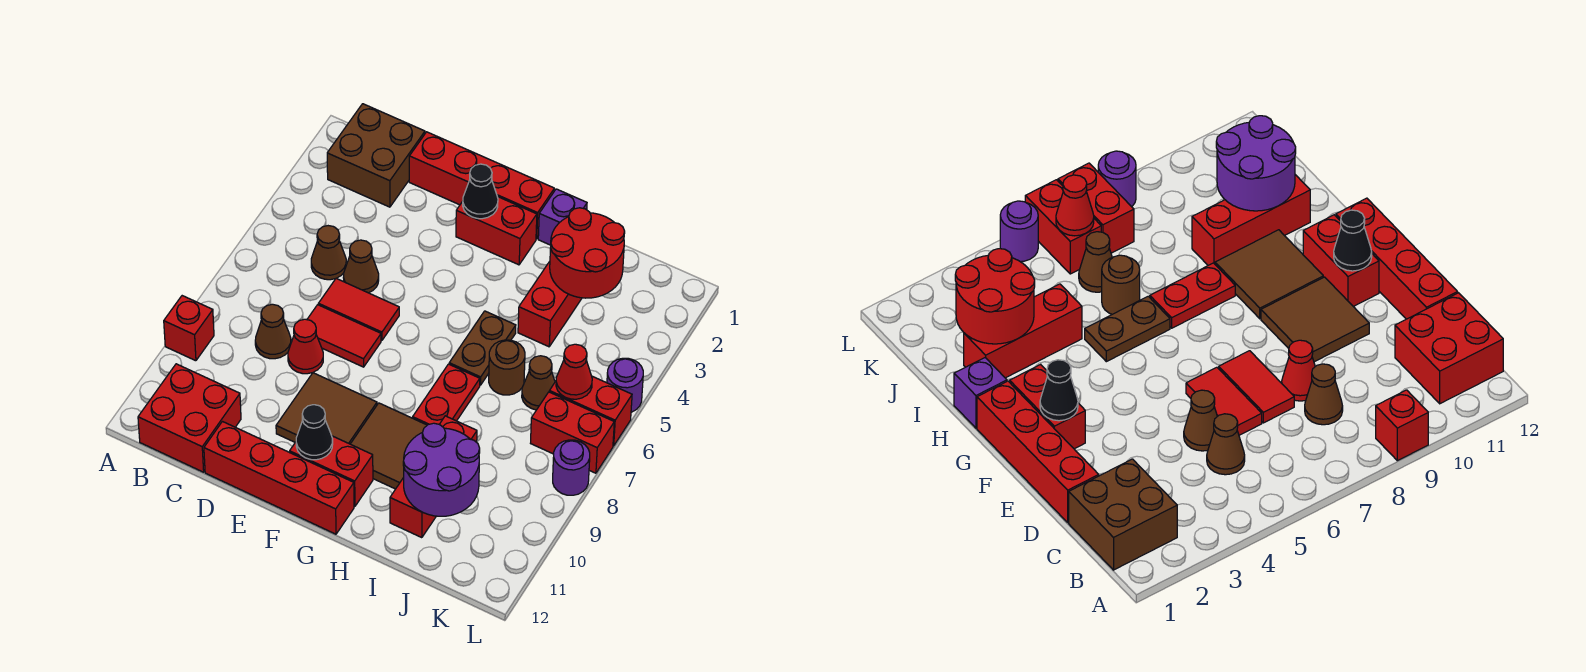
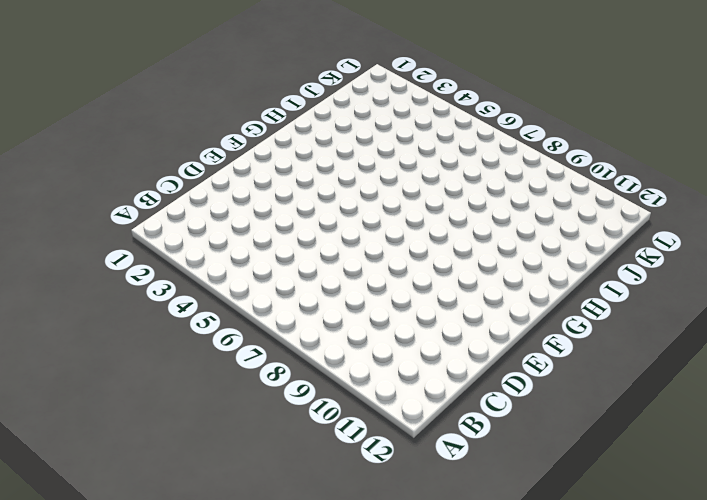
none -> red brick A9 level 1
none -> brown brick B1:C2 level 1
none -> red brick B11:C12 level 1
none -> brown cone C5 level 1

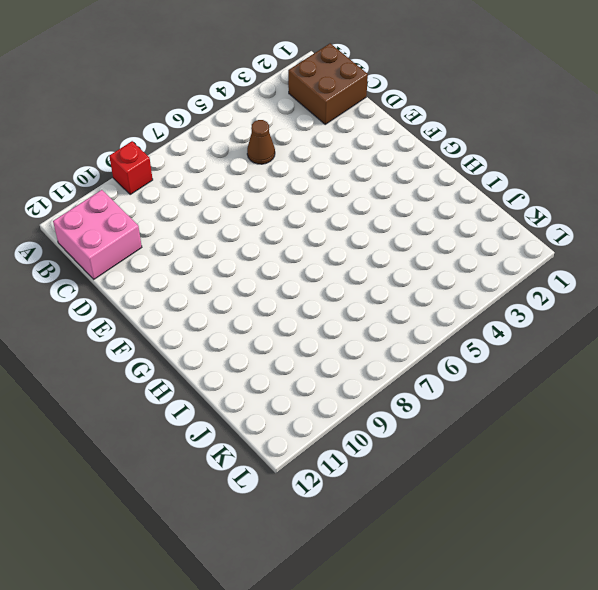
pink brick B11:C12 level 1 -> red brick B11:C12 level 1
none -> brown cone C8 level 1
none -> red brick D1:G1 level 1
none -> brown cone D5 level 1
none -> red tile D6:E6 level 1

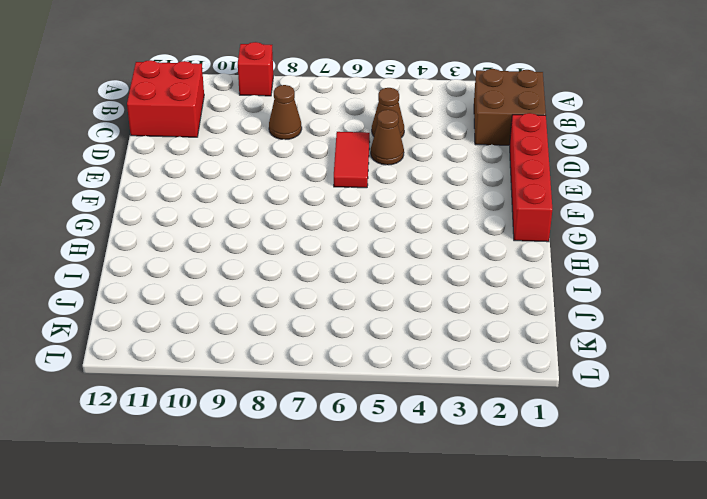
none -> red tile D7:E7 level 1
none -> red cone D8 level 1
none -> red brick D12:G12 level 1
none -> brown tile E9:F10 level 1

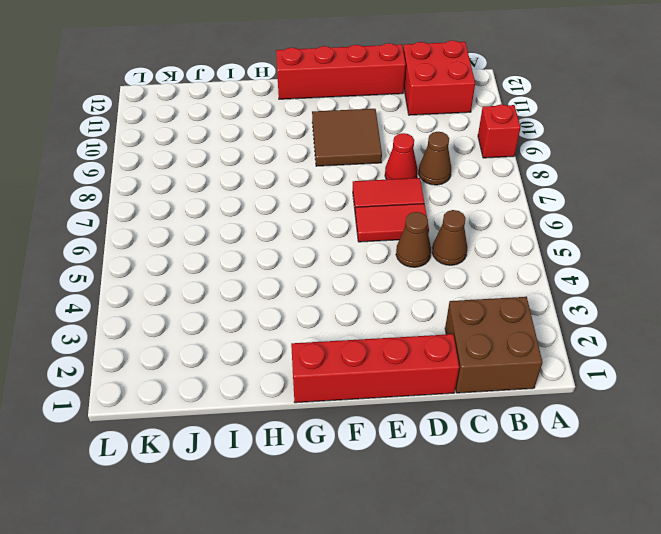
none -> red brick F2:G2 level 1
none -> red brick F11:G11 level 1
none -> brown tile G9:H10 level 1
none -> purple brick H1 level 1

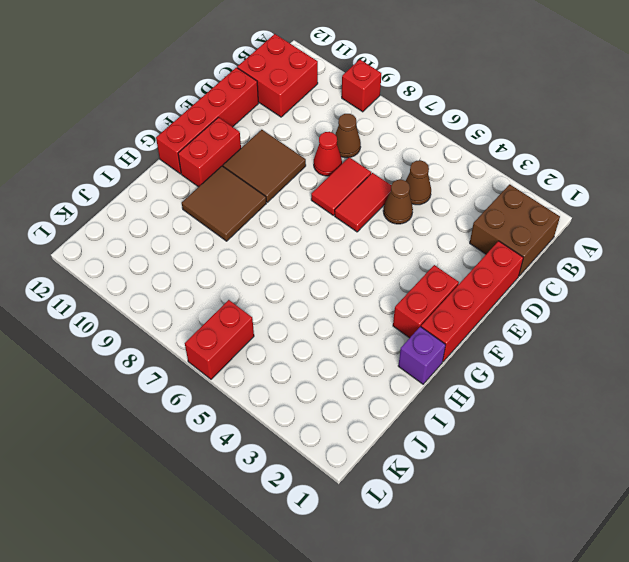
none -> brown plate H5:H6 level 1
none -> red plate H7:H8 level 1
none -> red brick I2:I4 level 1
none -> brown round brick I6 level 1

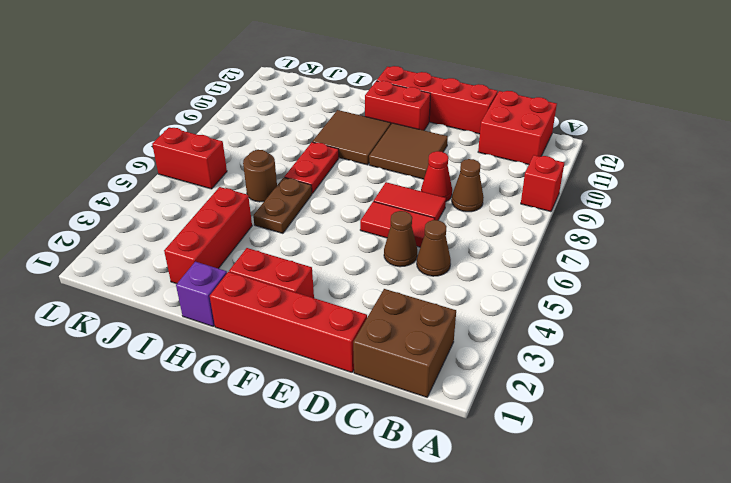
none -> red brick I9:I11 level 1
none -> brown cone J6 level 1
none -> red brick K7:L7 level 1
none -> purple round brick L5 level 1

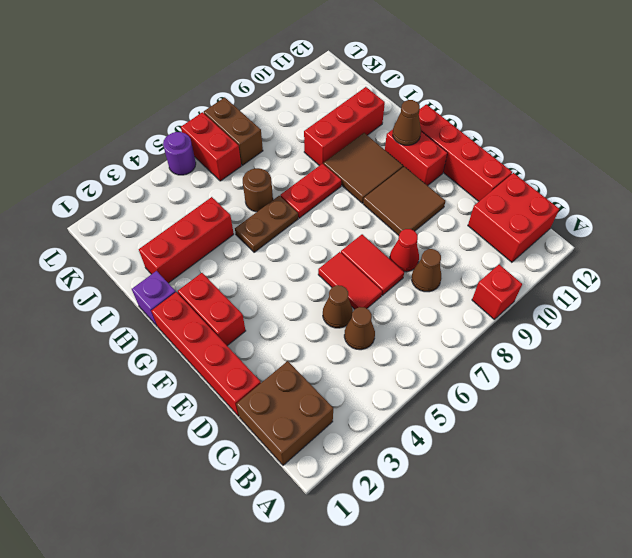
brown cone G11 level 2 -> brown cone J6 level 1
brown brick K7:L7 level 1 -> red brick K7:L7 level 1
none -> purple round brick L8 level 1
none -> black cone F2 level 2
none -> black cone F11 level 2
none -> red round brick I2:J3 level 2

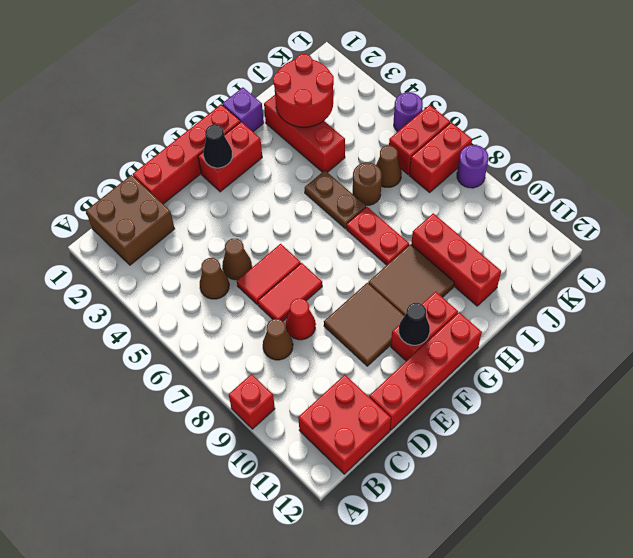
none -> purple round brick I10:J11 level 2
none -> red cone K6 level 2

